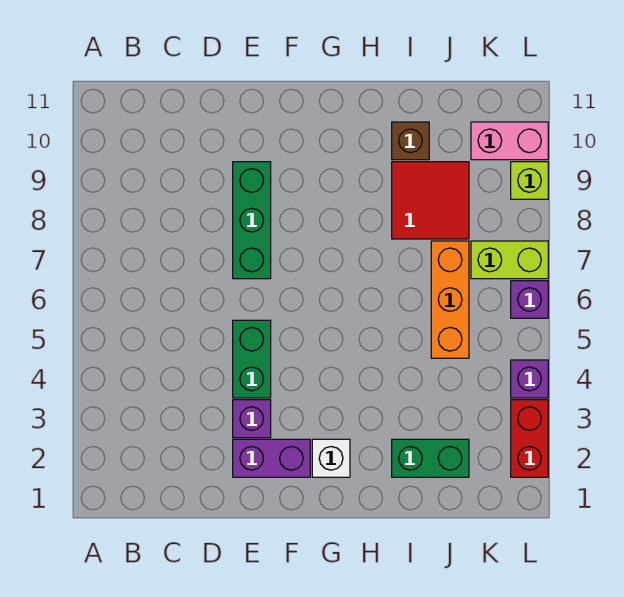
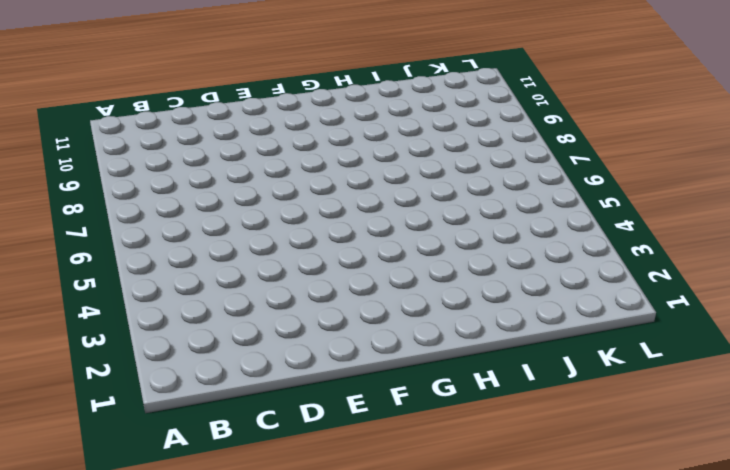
none -> purple brick E2:F2 level 1
none -> purple brick E3 level 1
none -> green brick E4:E5 level 1

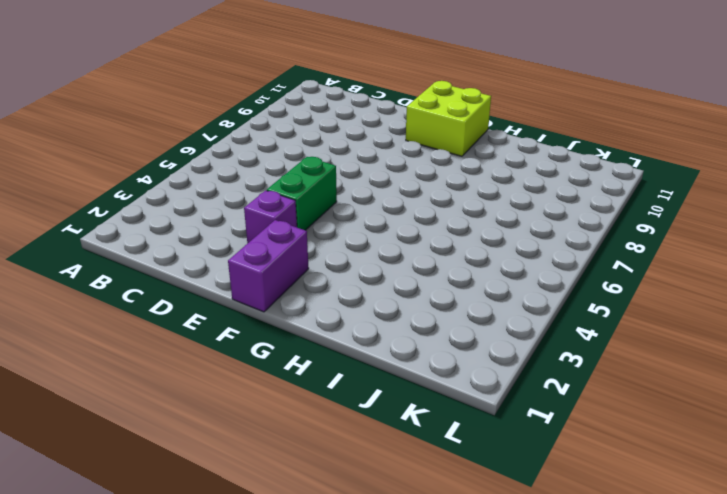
purple brick F1:F2 level 1 -> purple brick E2:F2 level 1
lime brick F10:G11 level 1 -> none
none -> green brick E7:E9 level 1
none -> white brick G2 level 1
none -> green brick I2:J2 level 1

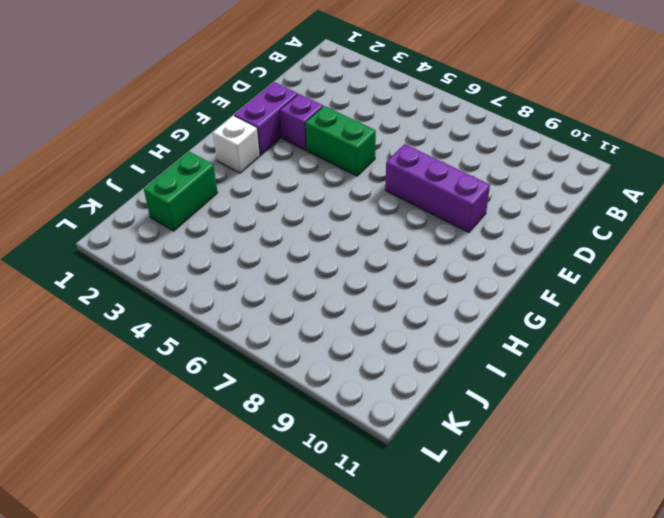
purple brick E7:E9 level 1 -> green brick E7:E9 level 1
none -> red tile I8:J9 level 1
none -> brown brick I10 level 1
none -> orange brick J5:J7 level 1

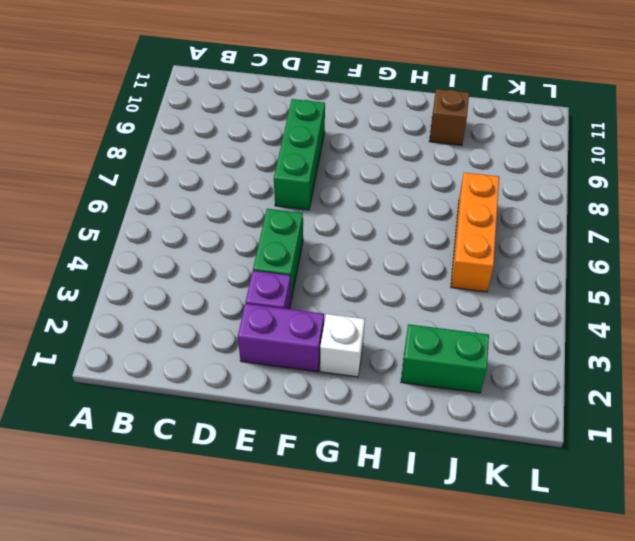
none -> red tile I8:J9 level 1
none -> lime brick K7:L7 level 1
none -> pink brick K10:L10 level 1

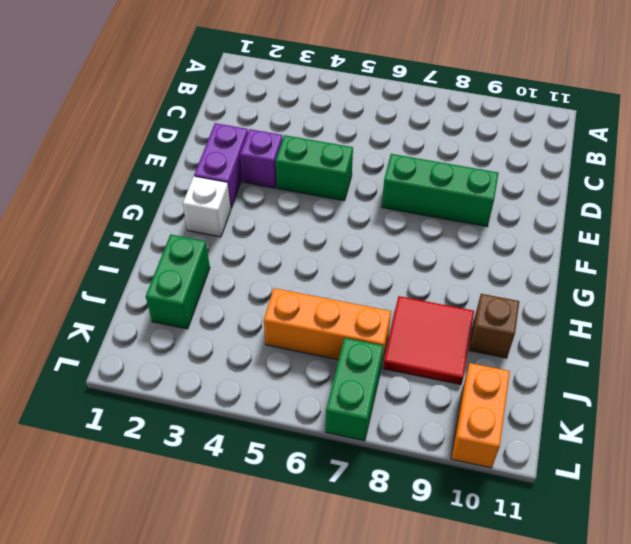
green brick K7:L7 level 1 -> lime brick K7:L7 level 1
orange brick K10:L10 level 1 -> pink brick K10:L10 level 1
none -> red brick L2:L3 level 1
none -> purple brick L4 level 1
none -> purple brick L6 level 1

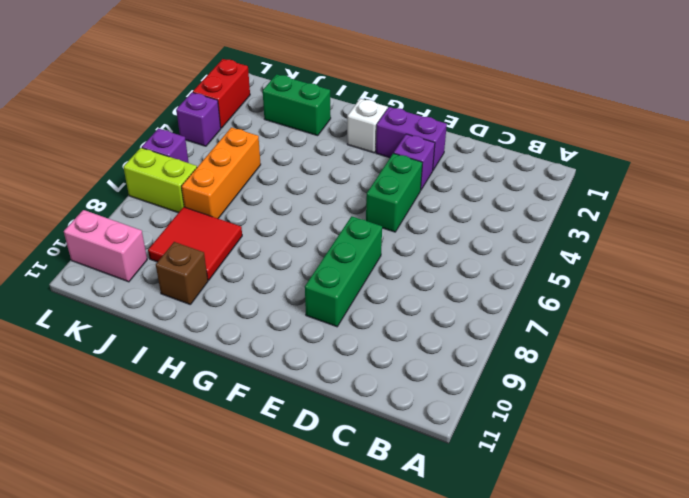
none -> lime brick L9 level 1

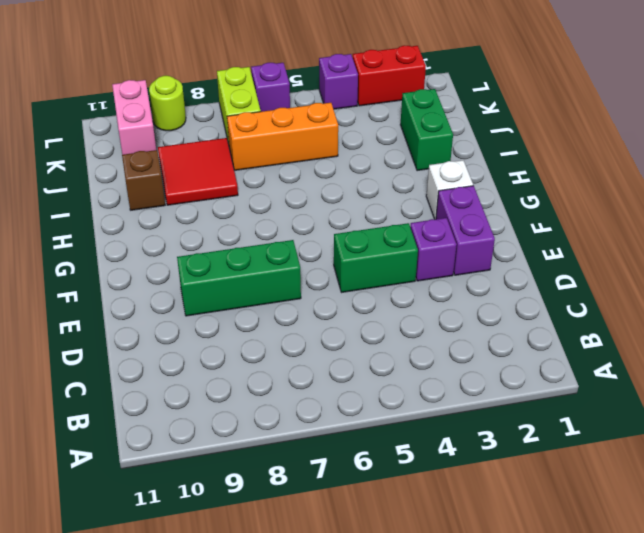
lime round brick L9 level 1 -> lime brick L9 level 1

